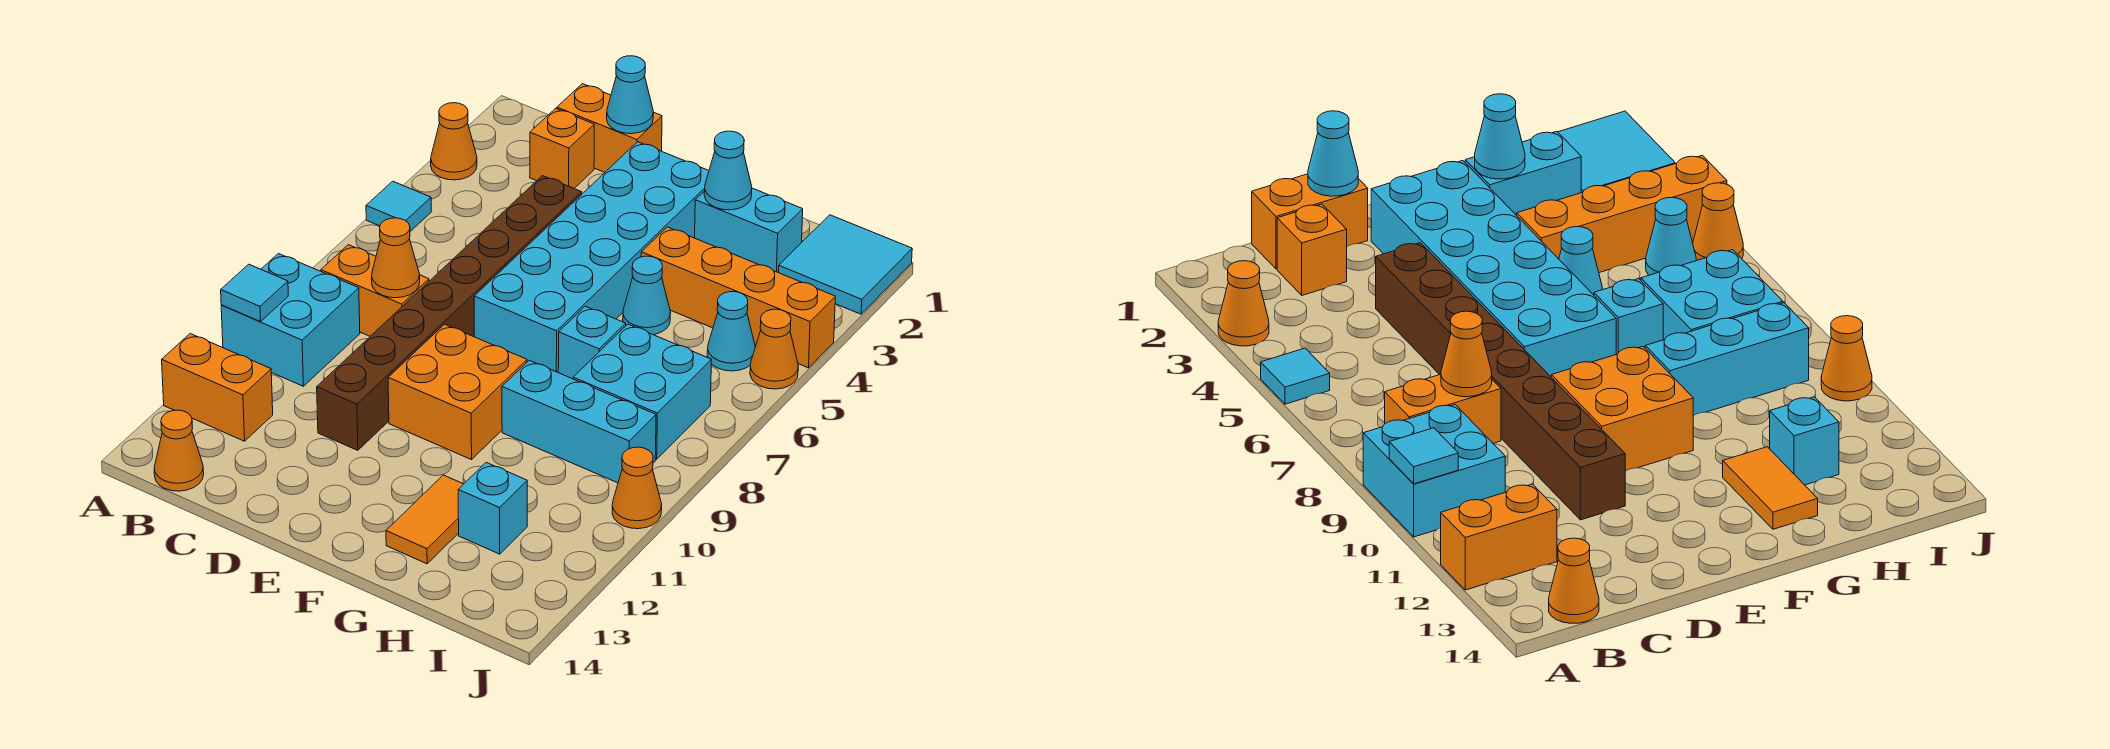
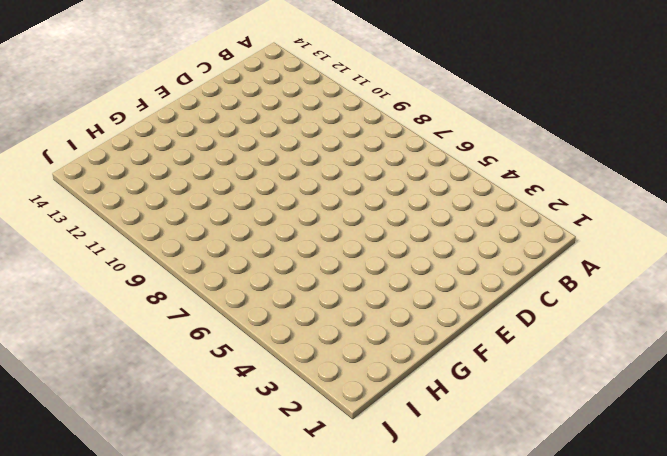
none -> orange cone A3 level 1
none -> cyan tile A5 level 1
none -> cyan brick A9:B10 level 1

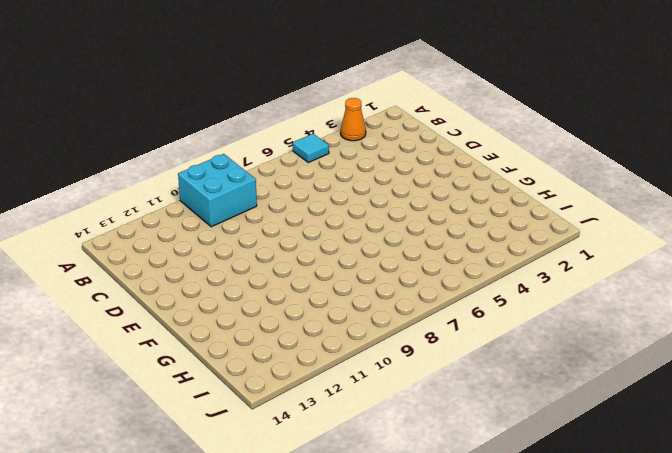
none -> orange brick A12:B12 level 1
none -> orange brick B8:C8 level 1
none -> orange cone B14 level 1

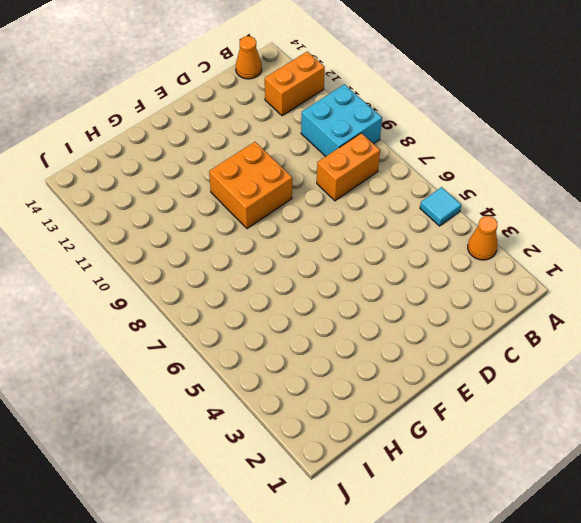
none -> orange brick C1:D1 level 1
none -> orange brick C2 level 1
none -> brown brick D4:D11 level 1

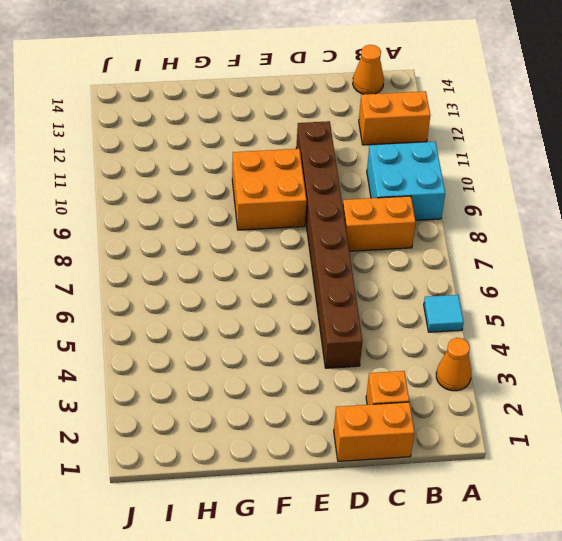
none -> cyan brick E2:F7 level 1
none -> cyan brick G2:H2 level 1
none -> orange brick G4:J4 level 1

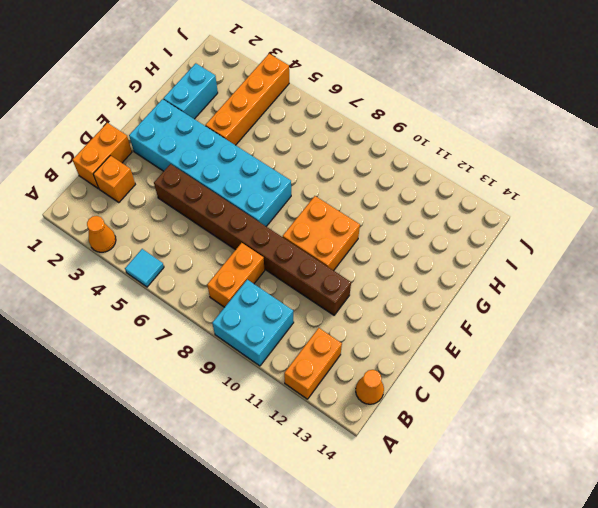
none -> cyan cone G5 level 1
none -> cyan brick G7 level 1
none -> cyan brick G9:I9 level 1

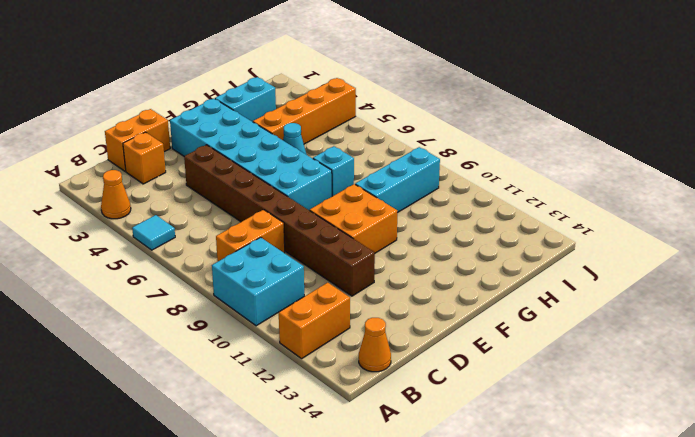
none -> orange tile G12:G13 level 1
none -> cyan brick H7:I8 level 1
none -> cyan brick H12 level 1

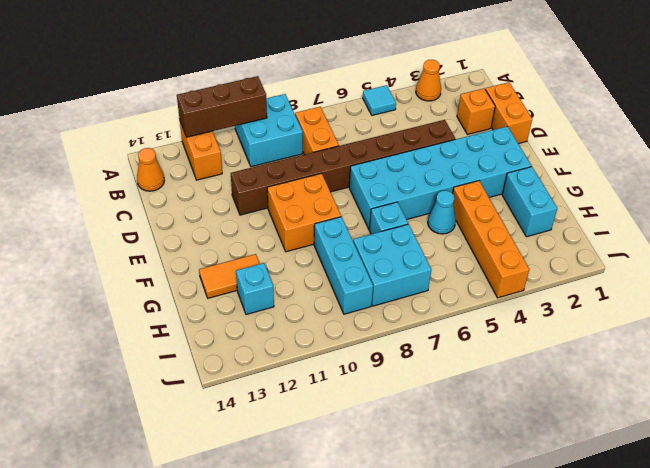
brown brick A10:A12 level 2 -> cyan tile A10 level 2
none -> cyan tile I1:J2 level 1
none -> cyan cone I5 level 1
none -> orange cone J5 level 1

